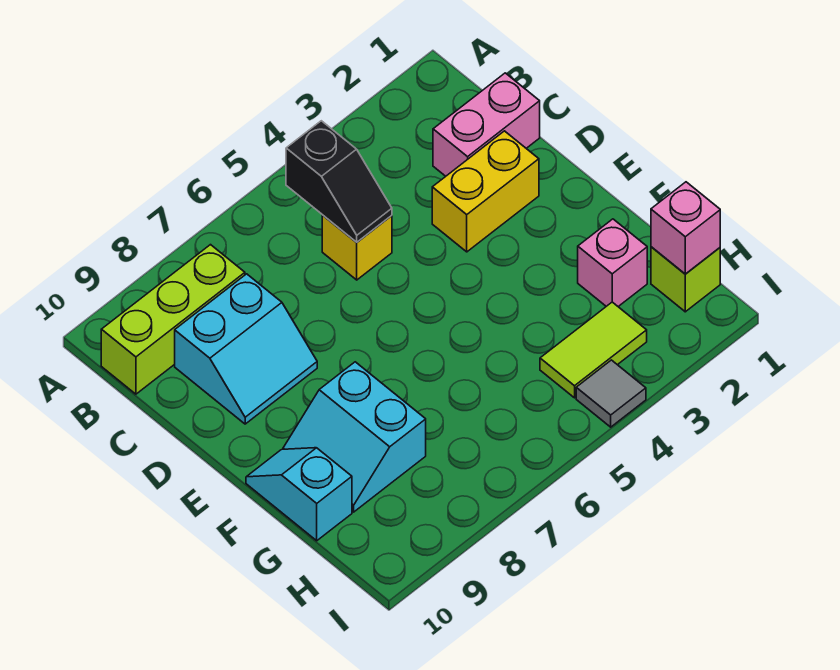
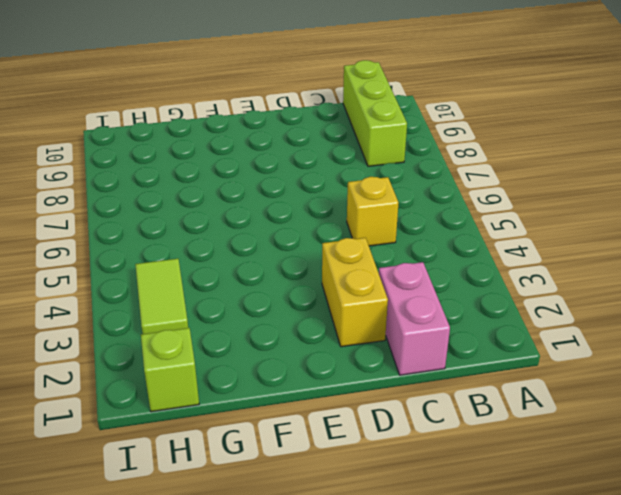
none -> cyan slope C8:D9 level 1 top C
none -> cyan slope F8:G9 level 1 top 8
none -> cyan slope F10:G10 level 1 top G

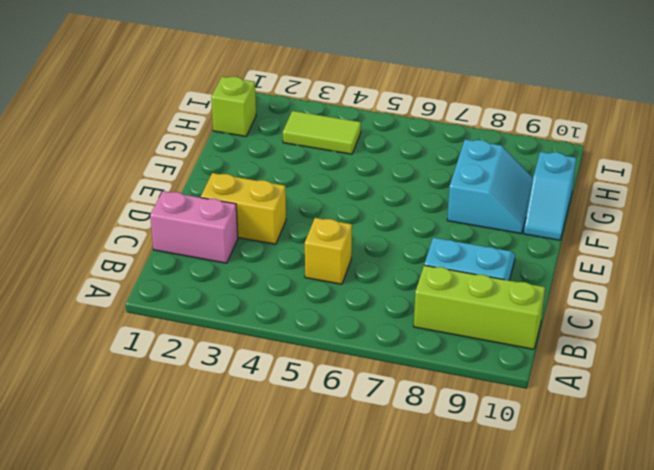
none -> pink brick G2 level 1
none -> grey tile I4 level 1
none -> black slope B5:C5 level 2 top B

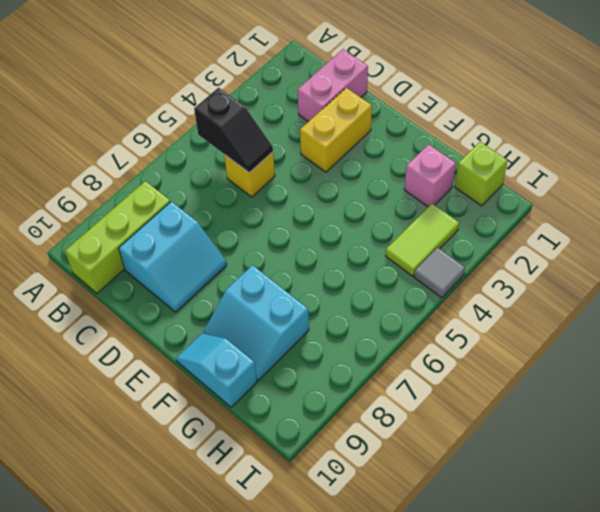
none -> pink brick H1 level 2

